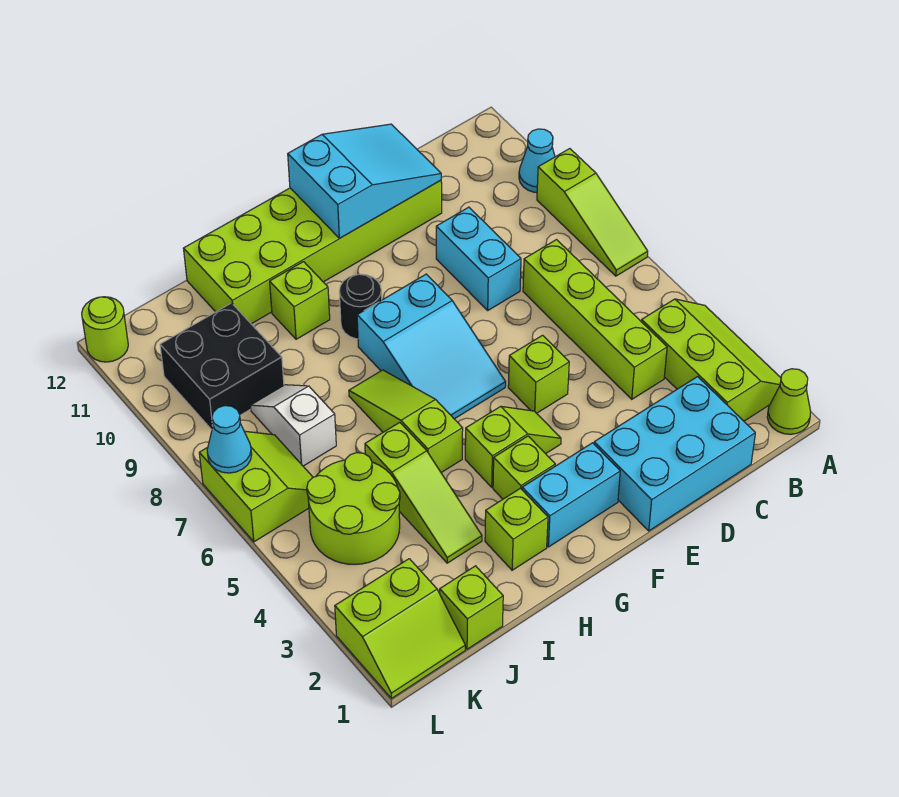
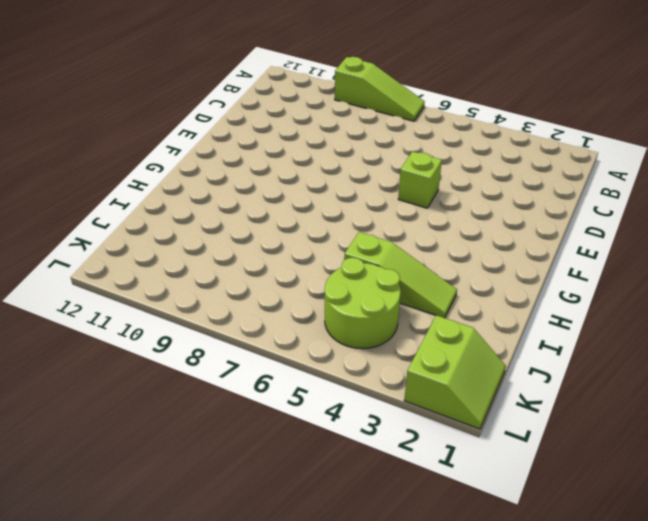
none -> lime cone A1 level 1
none -> lime slope A2:B4 level 1 top B
none -> cyan cone A10 level 1

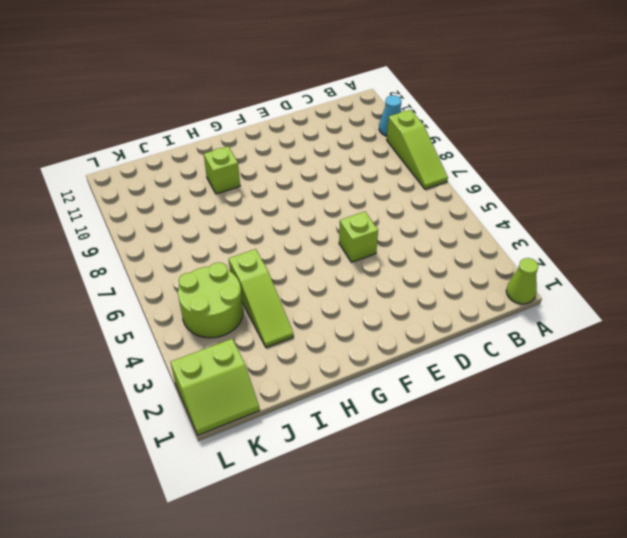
none -> lime slope A2:B4 level 1 top B
none -> cyan brick C1:E2 level 1
none -> lime brick C4:C7 level 1

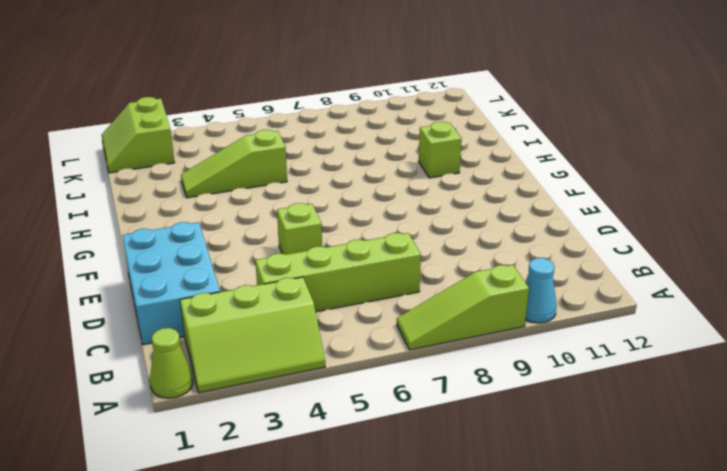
none -> cyan brick D8:D9 level 1
none -> lime brick D11:I12 level 1
none -> cyan brick F2:G2 level 1

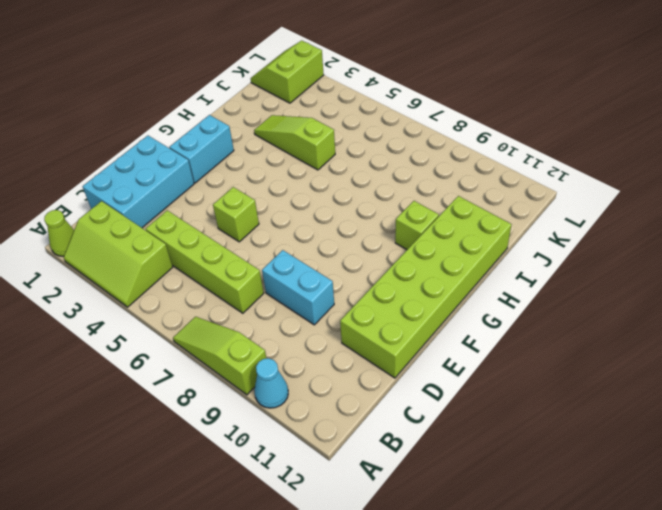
none -> lime slope F4:G4 level 1 top G
none -> cyan slope F6:G8 level 1 top 8
none -> lime brick G3 level 1

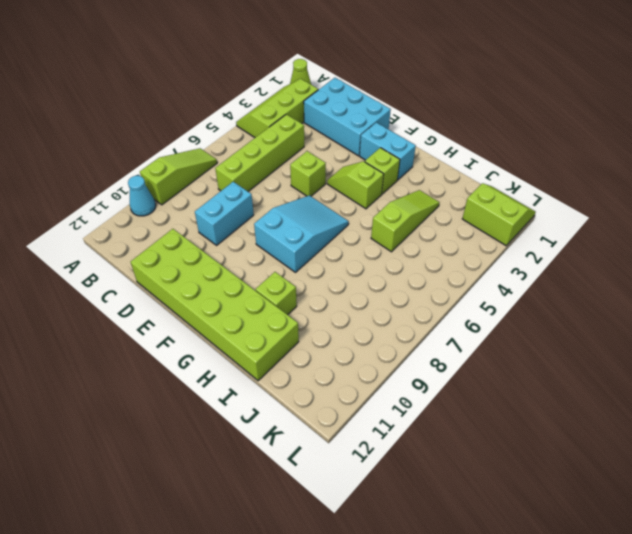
none -> black round brick G9 level 1
none -> lime brick H2 level 1
none -> lime slope H5:H7 level 1 top 5

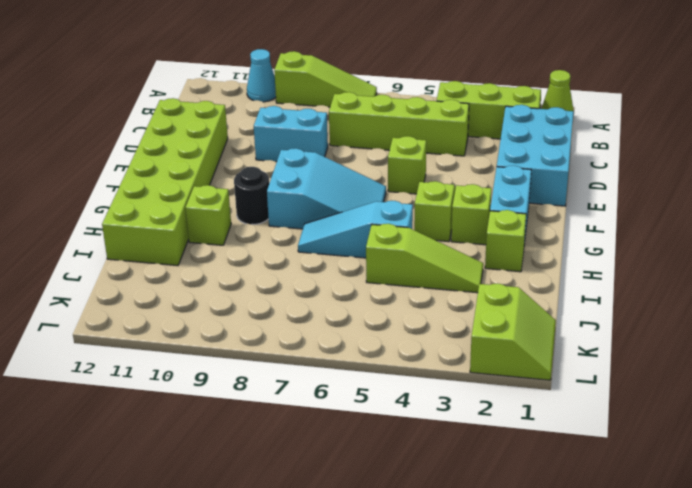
cyan slope H5:H7 level 1 top 5 -> lime slope H5:H7 level 1 top 5
none -> lime brick J1 level 1
none -> lime round brick J4:K5 level 1
none -> white slope J7:J8 level 1 top 7

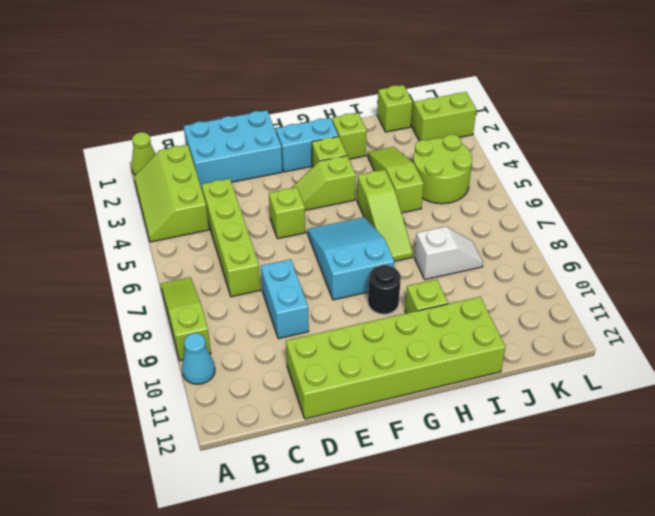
white slope I8:J8 level 1 top I -> white slope J7:J8 level 1 top 7
none -> black brick J9:K10 level 1
none -> lime slope K6:L7 level 1 top L
none -> lime round brick L12 level 1

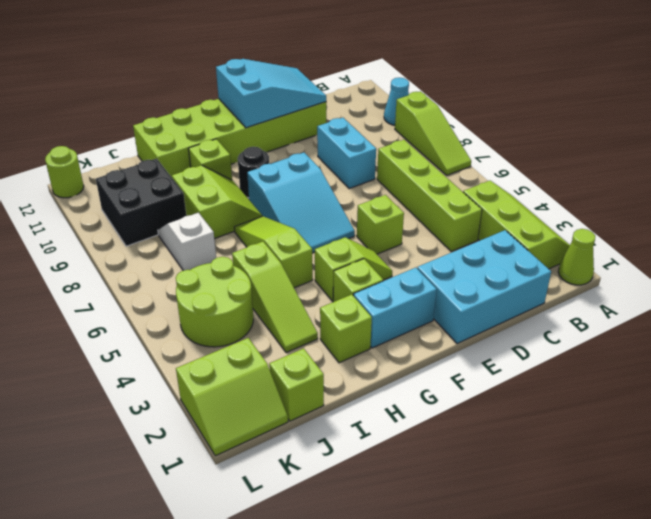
lime slope H8:I9 level 1 top I -> lime slope K6:L7 level 1 top L
none -> cyan cone L7 level 2

